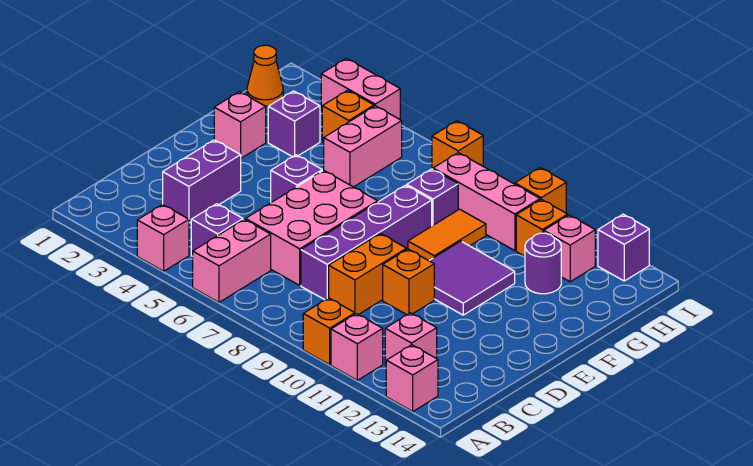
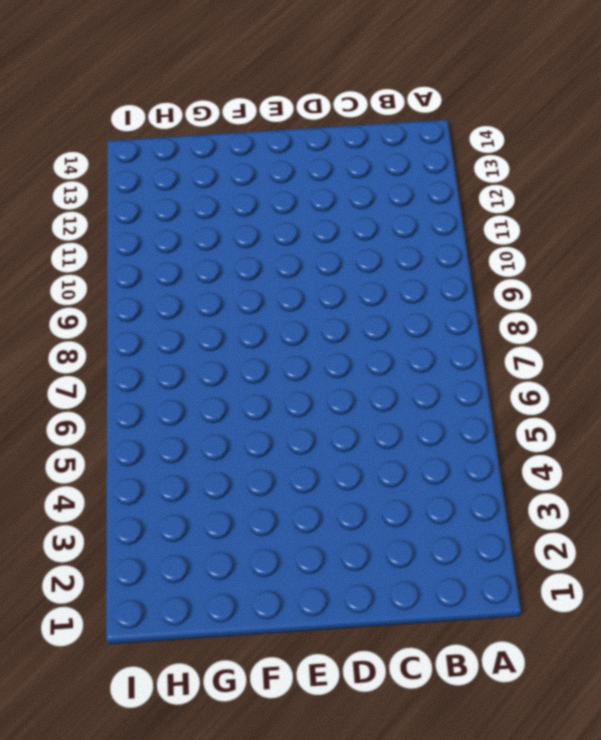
none -> pink brick A4 level 1
none -> pink brick A6:B6 level 1
none -> orange brick A10 level 1

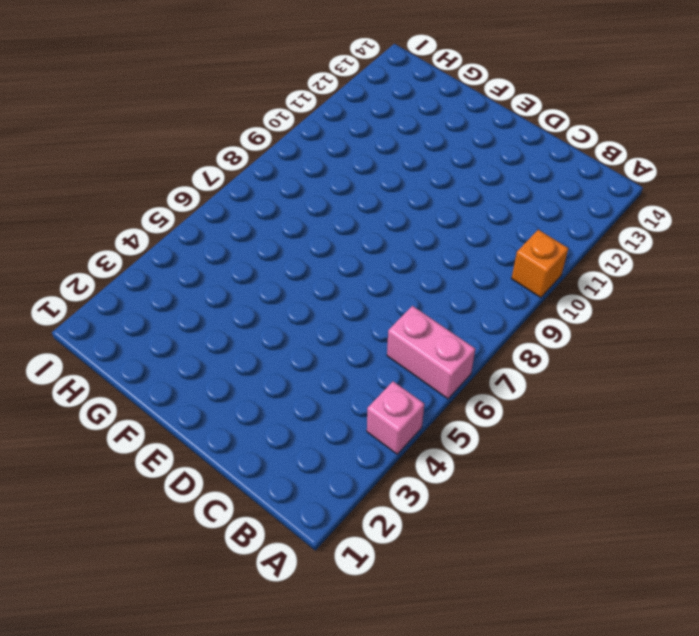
none -> pink brick A11 level 1
none -> pink brick A13 level 1
none -> purple brick B5 level 1

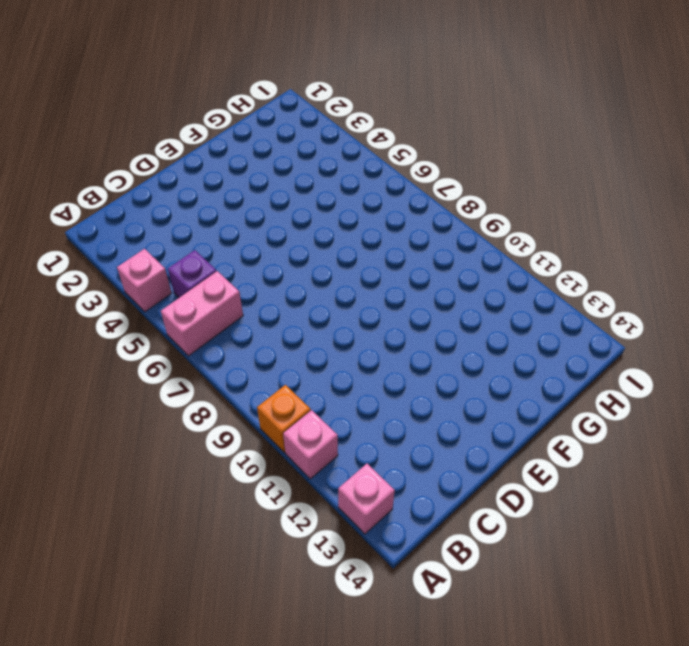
none -> pink brick B12 level 1
none -> purple brick C3:D3 level 1
none -> pink brick C6:E7 level 1

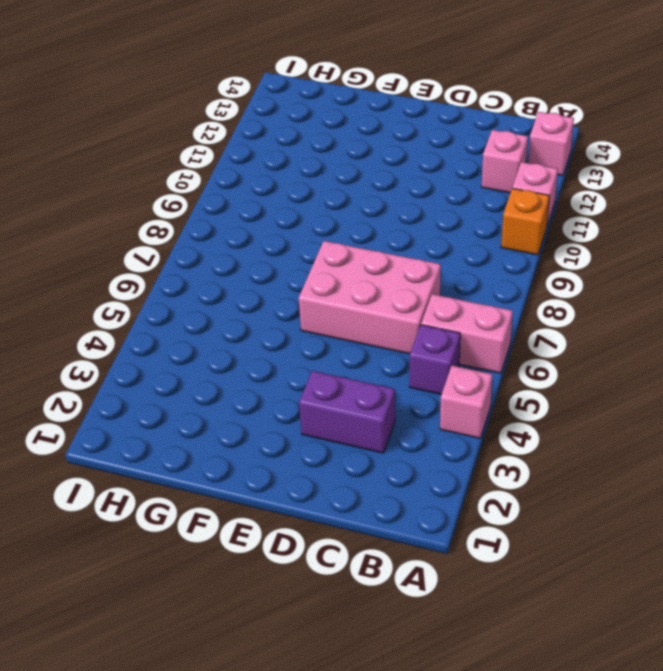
none -> purple brick C8:F8 level 1
none -> orange brick C9:D9 level 1
none -> orange brick D10 level 1

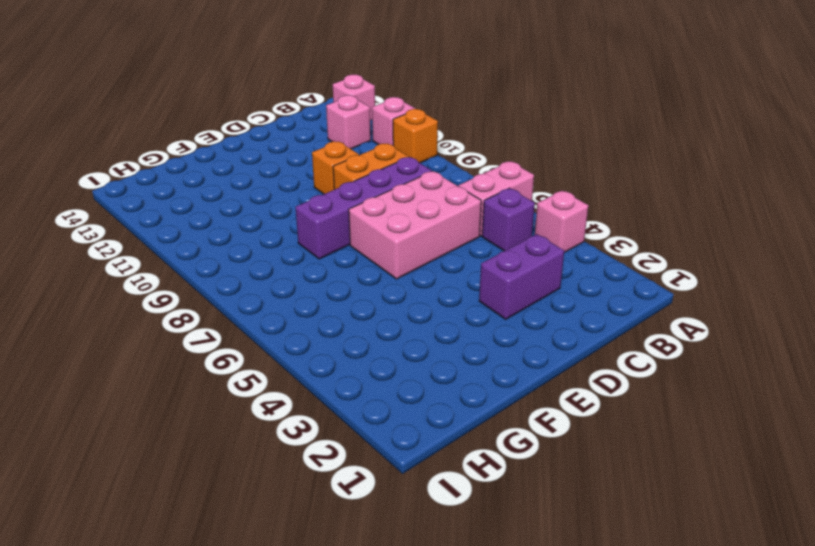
none -> purple brick E5 level 1
none -> purple tile E10:F11 level 1
none -> pink brick F2 level 1

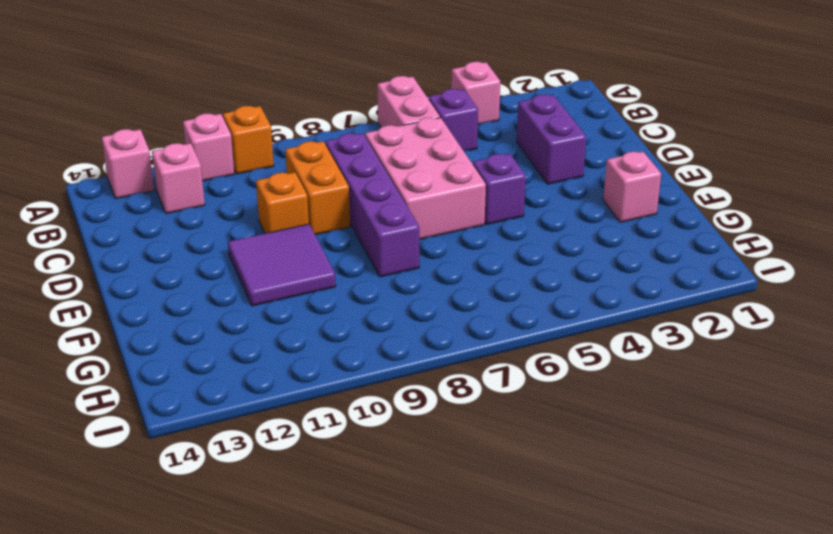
none -> orange tile F9:G9 level 1
none -> purple brick G3 level 1
none -> pink brick G5:H5 level 1

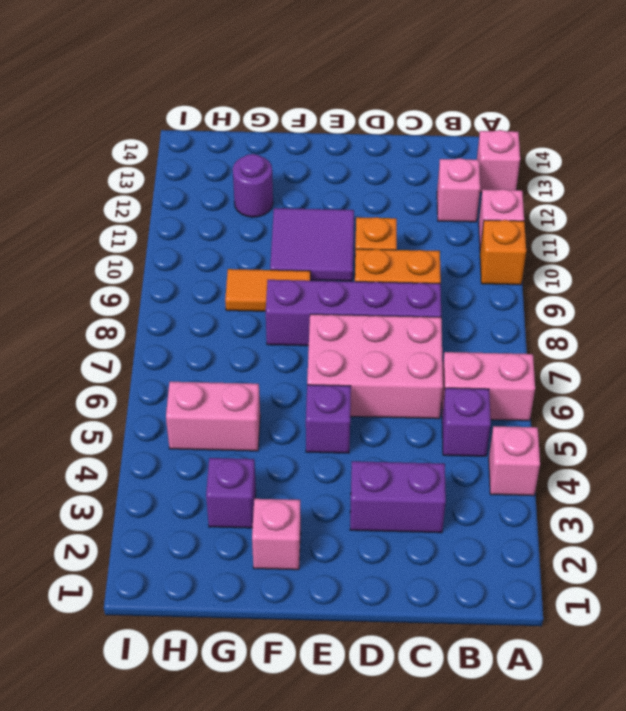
none -> purple brick G8 level 1
none -> orange cone H1 level 1
none -> orange brick H4 level 1

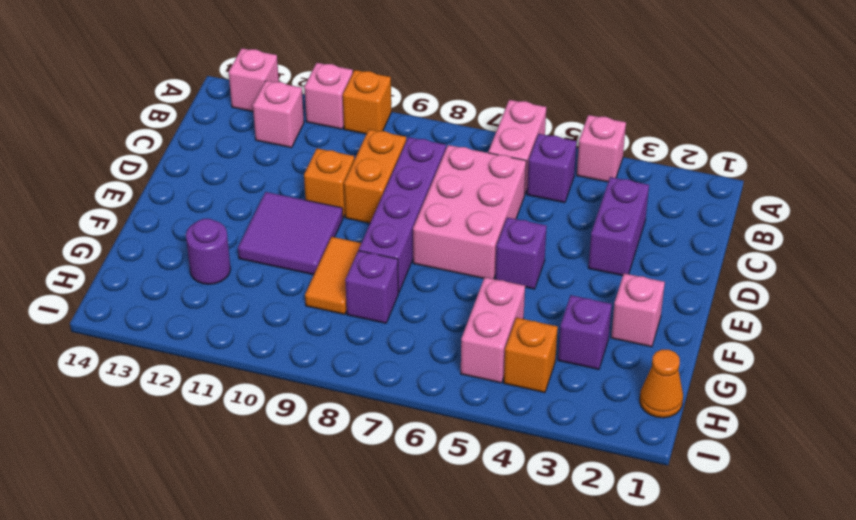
none -> pink brick H8:H10 level 1
none -> orange brick H11 level 1
none -> pink brick H12 level 1

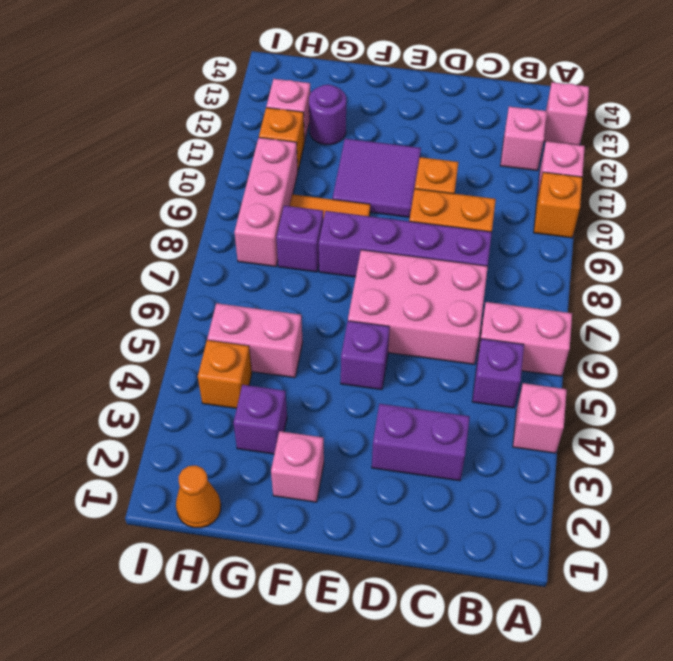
none -> pink brick I3:I4 level 1
none -> orange brick I7 level 1
none -> orange brick I10 level 1

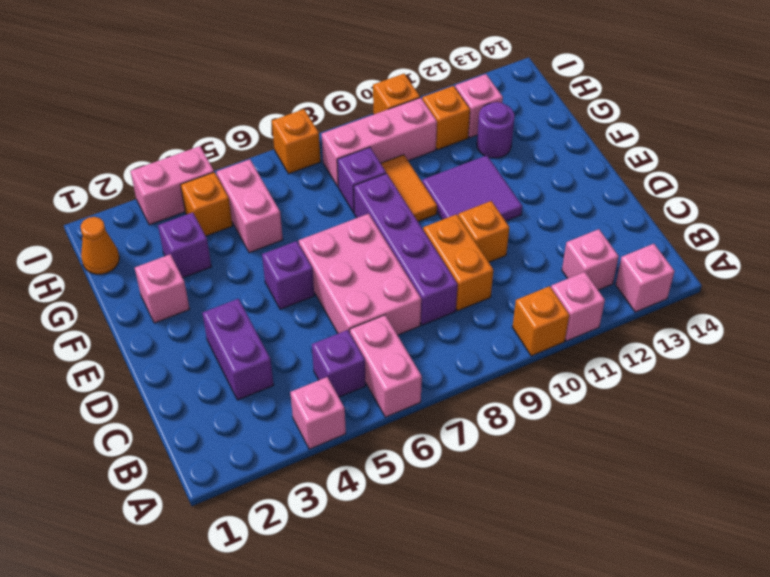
none -> purple brick I13 level 1

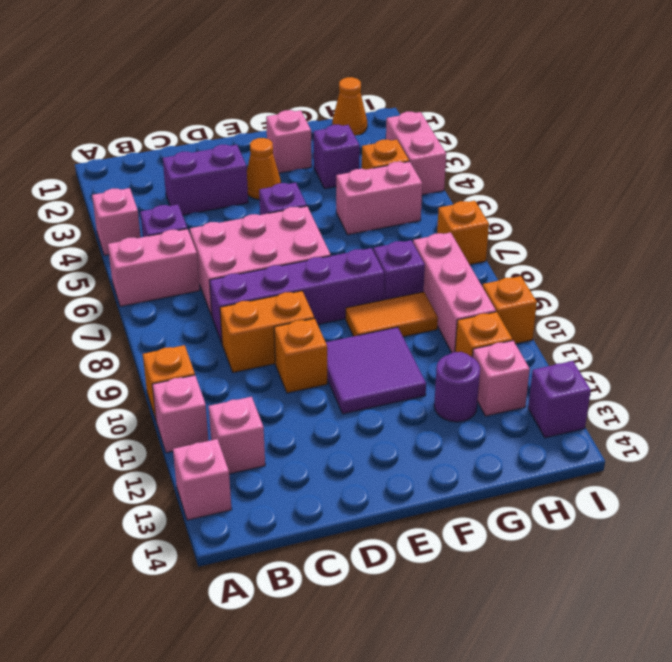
orange cone E3 level 1 -> none

